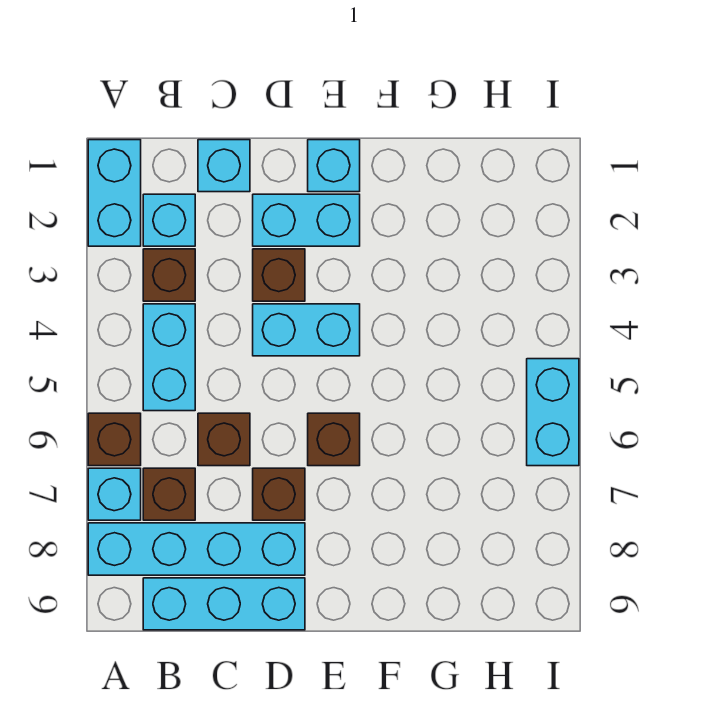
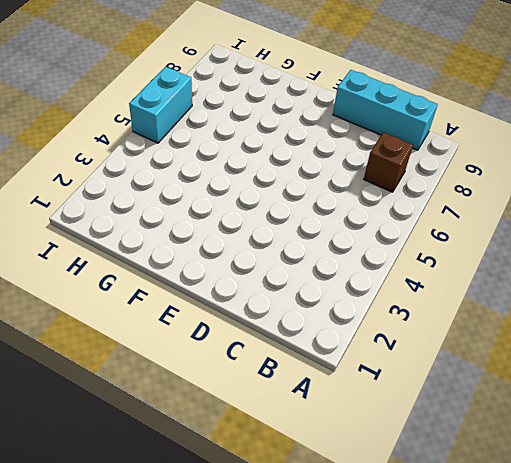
none -> cyan brick A1:A2 level 1
none -> brown brick A6 level 1
none -> cyan brick A7 level 1

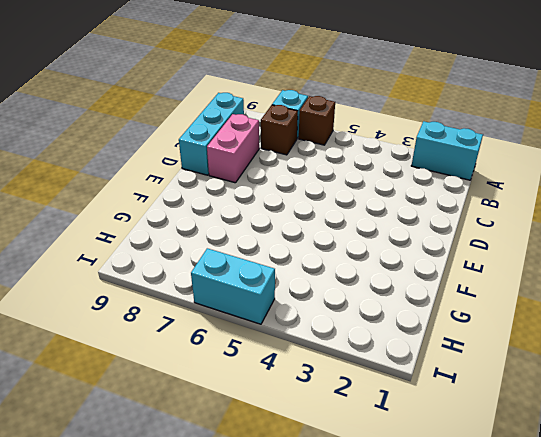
pink brick C8:D8 level 1 -> cyan brick A8:D8 level 1
none -> cyan brick B2 level 1
none -> brown brick B3 level 1
none -> cyan brick B4:B5 level 1

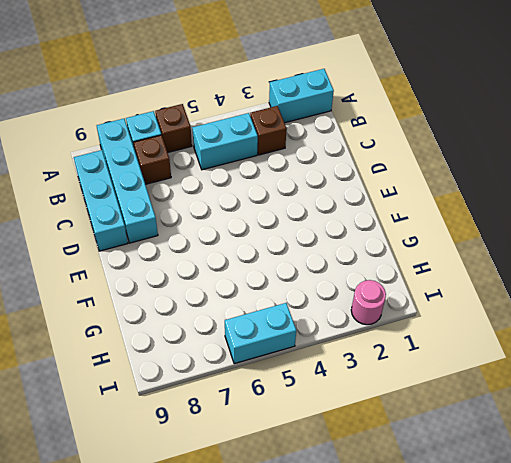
pink round brick I2 level 1 -> none
none -> cyan brick B2 level 1
none -> cyan brick C1 level 1
none -> brown brick C6 level 1

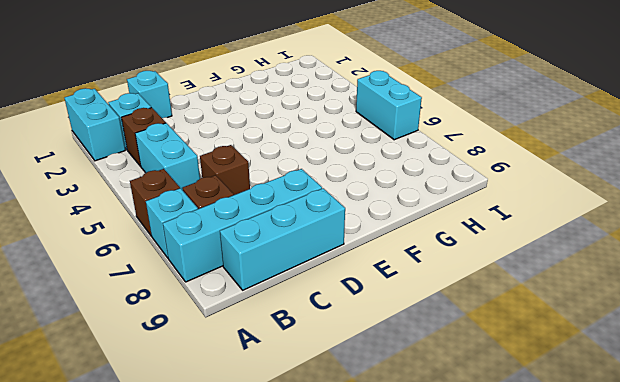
none -> cyan brick D2:E2 level 1
none -> brown brick D3 level 1
none -> cyan brick D4:E4 level 1

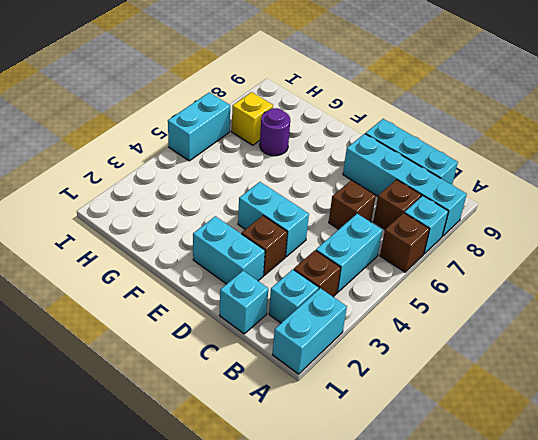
purple round brick G7 level 1 -> none
yellow brick H7 level 1 -> none
none -> brown brick D7 level 1
none -> cyan brick E1 level 1
none -> brown brick E6 level 1

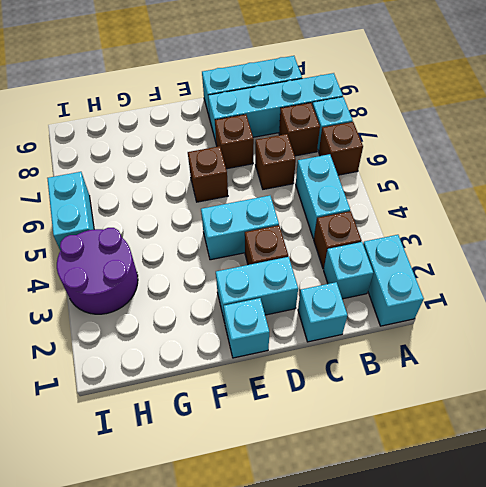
purple round brick H3:I4 level 1 -> none

